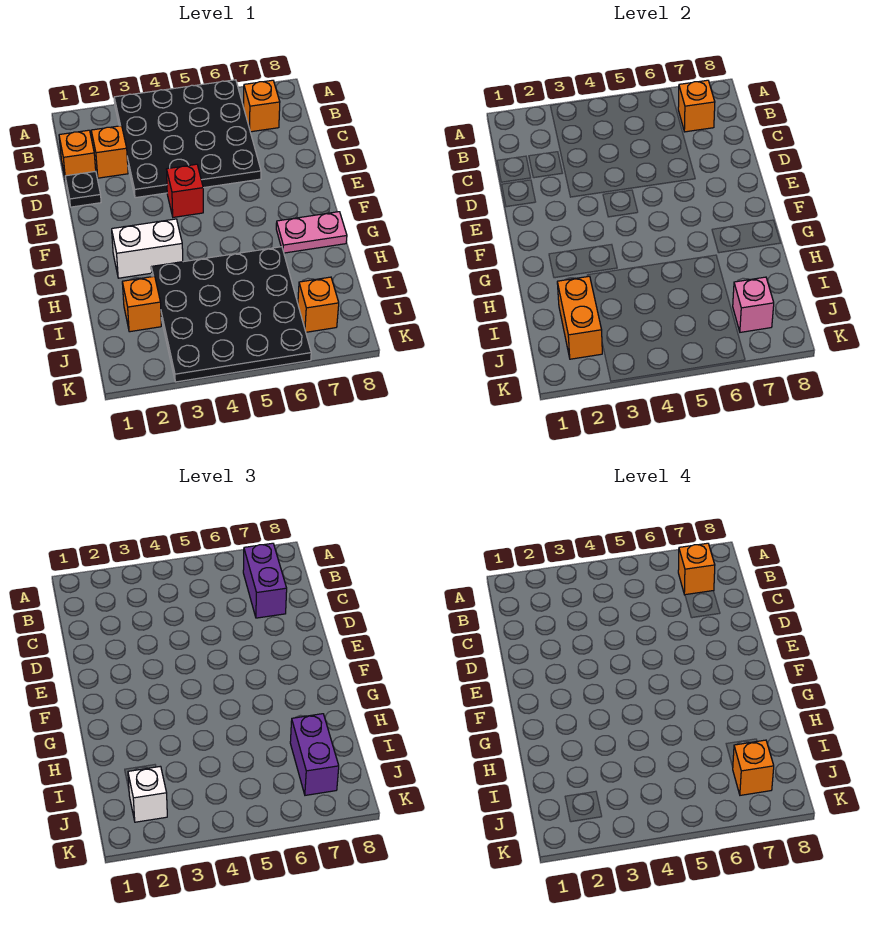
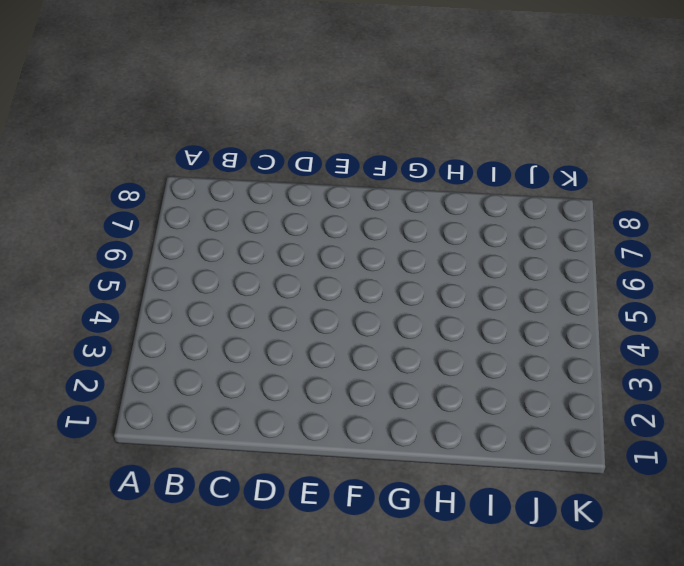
none -> black plate A3:D6 level 1
none -> orange brick B7 level 1
none -> orange brick C1 level 1

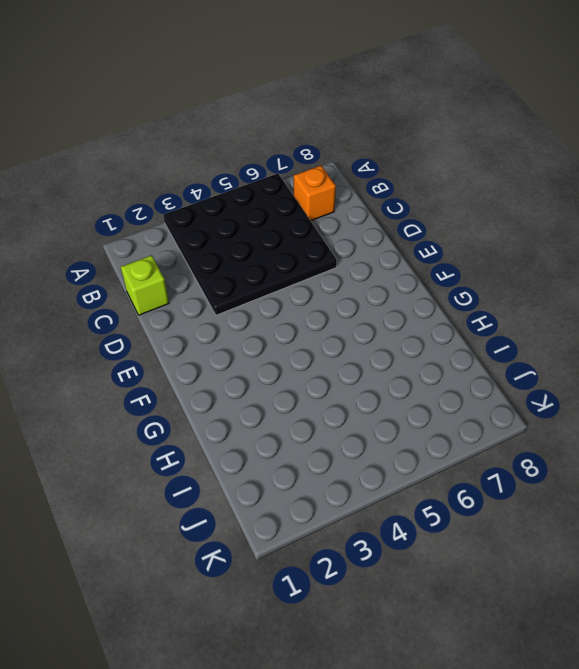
lime brick C1 level 1 -> orange brick C1 level 1
none -> orange brick C2 level 1
none -> black plate D1 level 1
none -> red brick E4 level 1

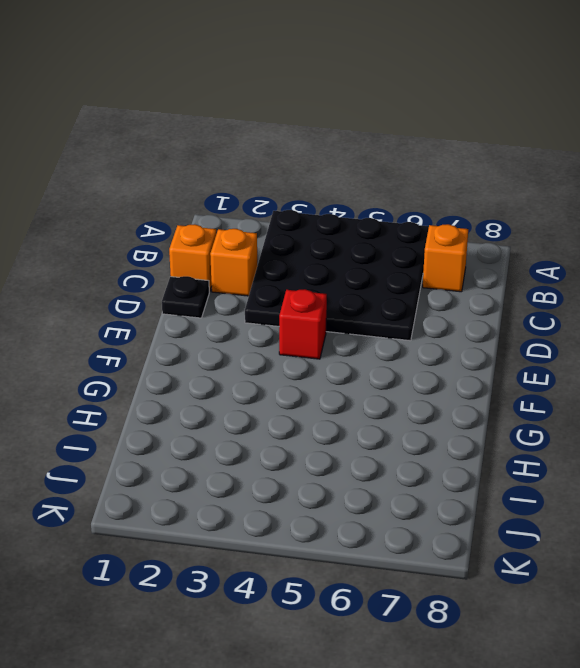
none -> white brick G2:G3 level 1
none -> pink plate G7:G8 level 1
none -> black plate H3:K6 level 1

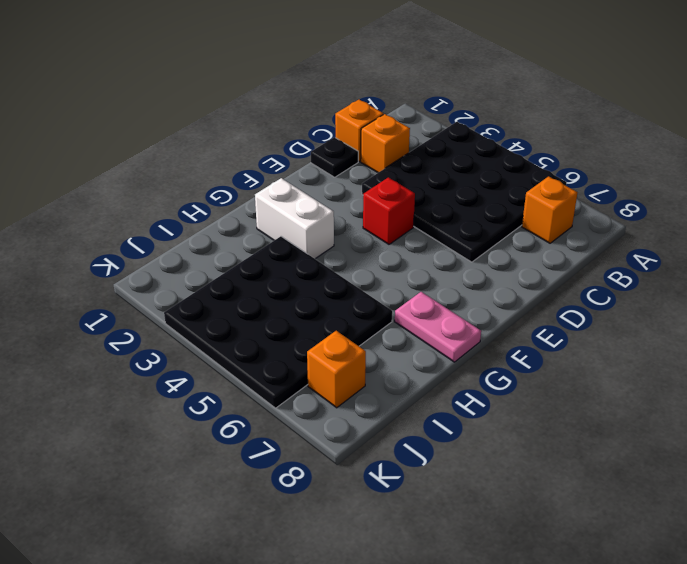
none -> orange brick I2 level 1
none -> orange brick B7 level 2
none -> orange brick I2:J2 level 2

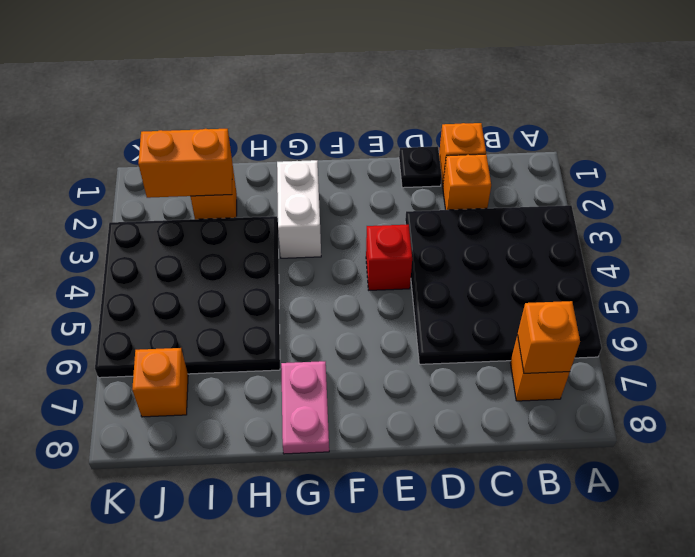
none -> pink brick J7 level 2
none -> purple brick B7:C7 level 3
none -> purple brick I7:J7 level 3

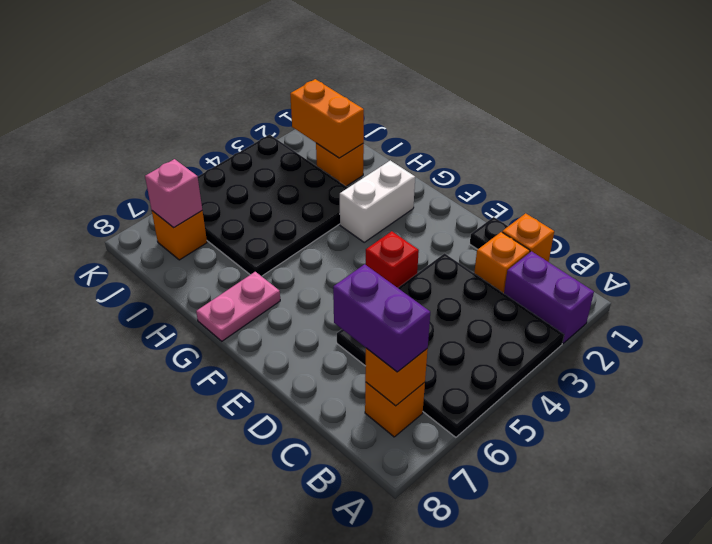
purple brick A2:B2 level 1 -> purple brick I7:J7 level 3
none -> white brick J2 level 3
none -> orange brick B7 level 4
none -> orange brick J7 level 4

